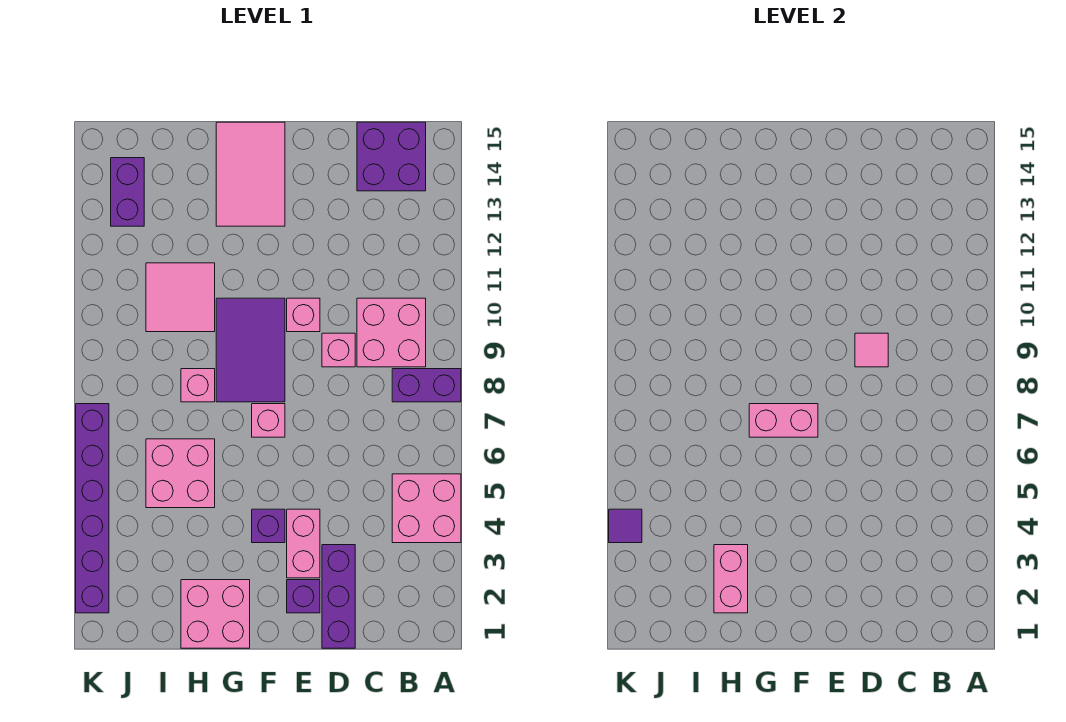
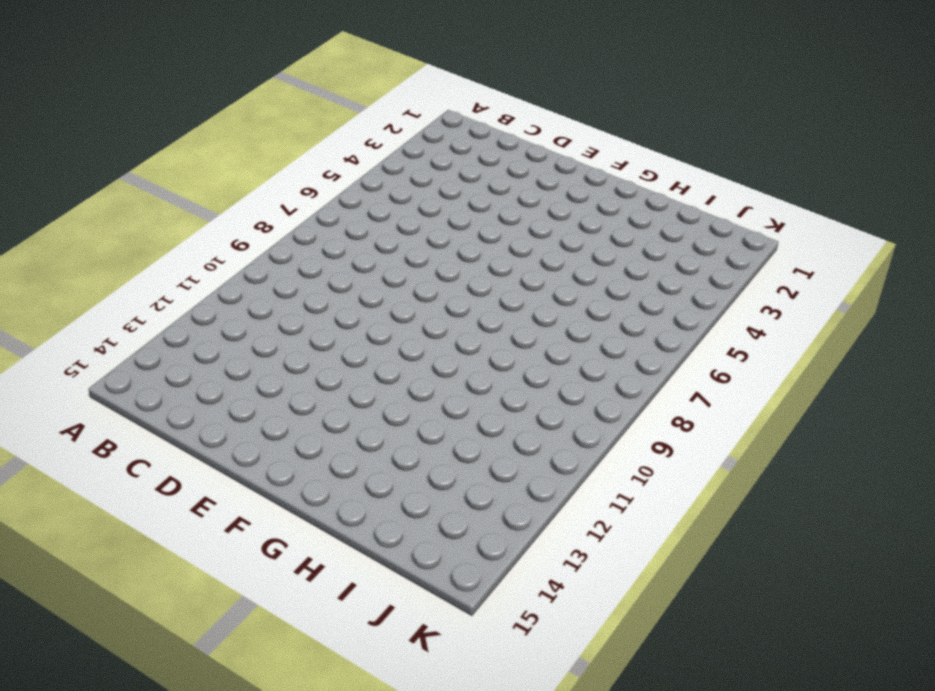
none -> pink brick A4:B5 level 1
none -> purple brick A8:B8 level 1
none -> pink brick B9:C10 level 1

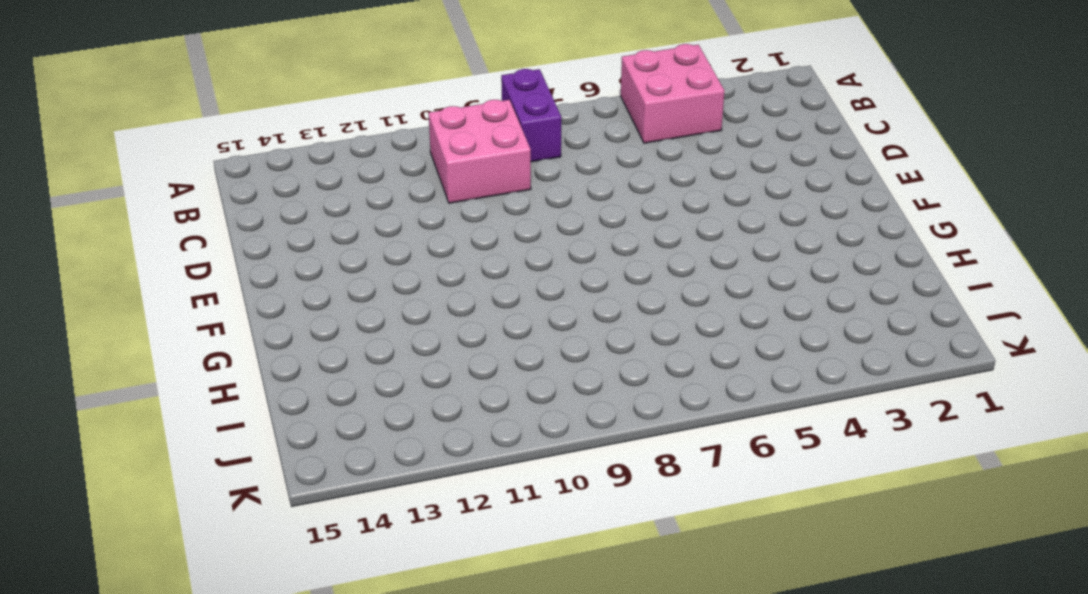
none -> purple brick B14:C15 level 1
none -> purple brick D1:D3 level 1
none -> pink brick D9 level 1

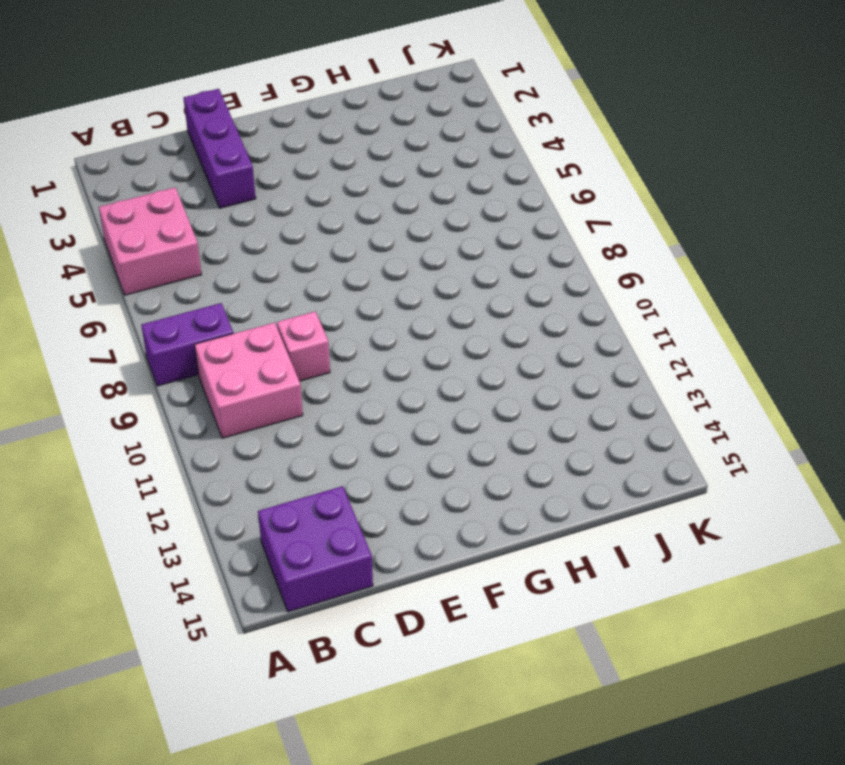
none -> purple brick E2 level 1
none -> pink brick E3:E4 level 1
none -> pink brick E10 level 1

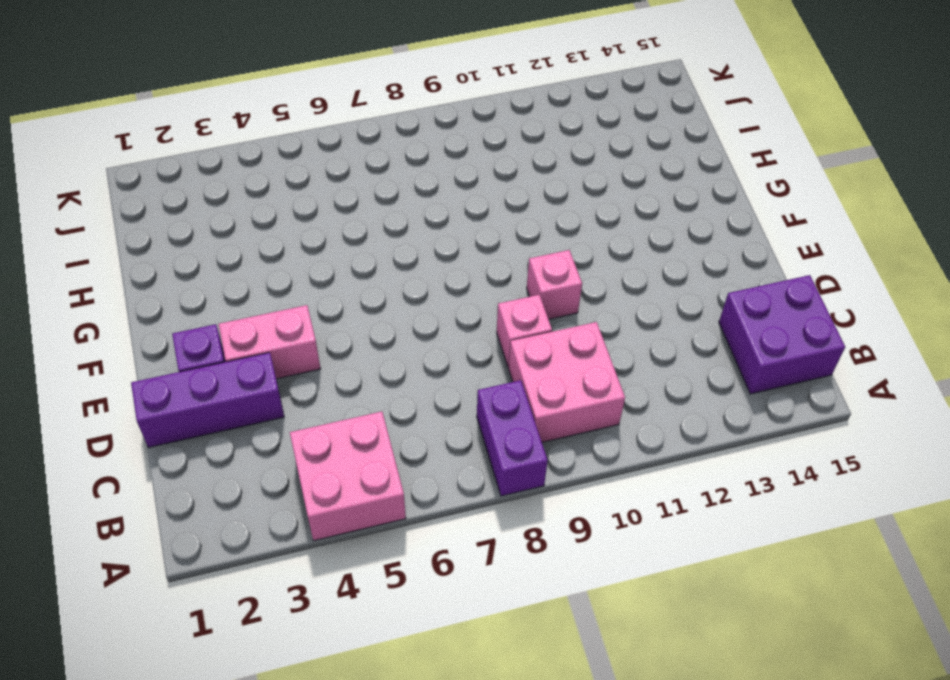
none -> purple brick F4 level 1
none -> pink brick F7 level 1
none -> purple tile F8:G10 level 1

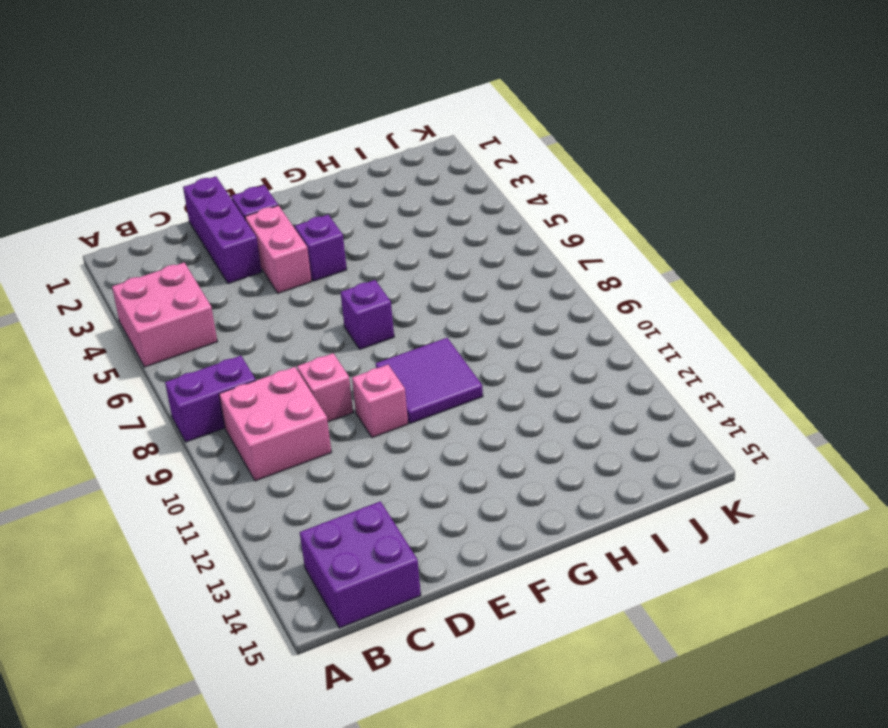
purple brick F7 level 1 -> pink brick F7 level 1
purple tile F9:G10 level 1 -> purple tile F8:G10 level 1
none -> pink tile F13:G15 level 1
none -> pink brick G1:H2 level 1
none -> pink brick H5:I6 level 1

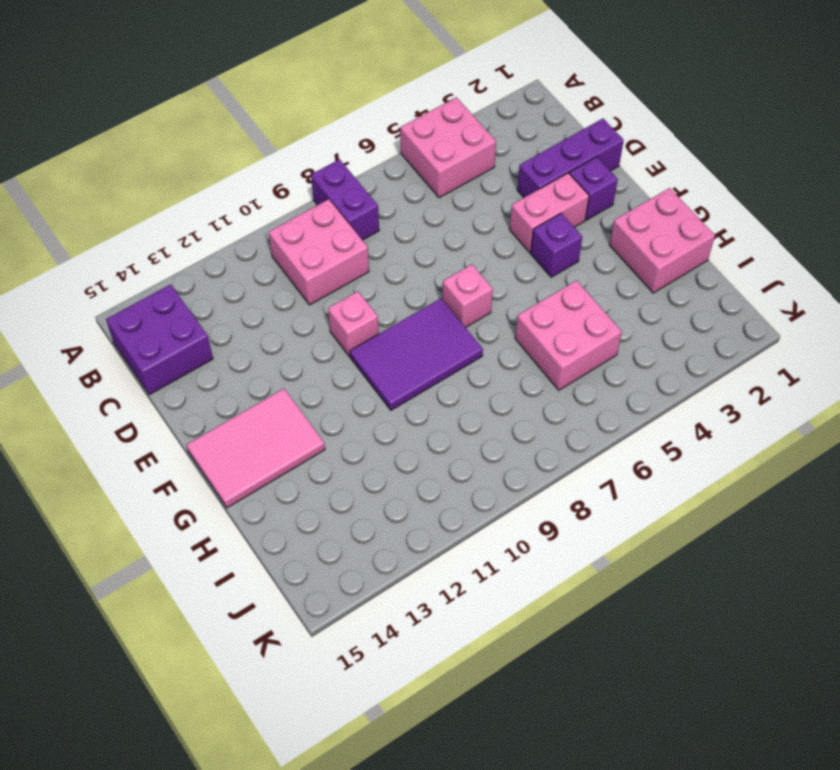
none -> pink brick D9 level 1
none -> pink brick H8 level 1
none -> pink tile H10:I11 level 1

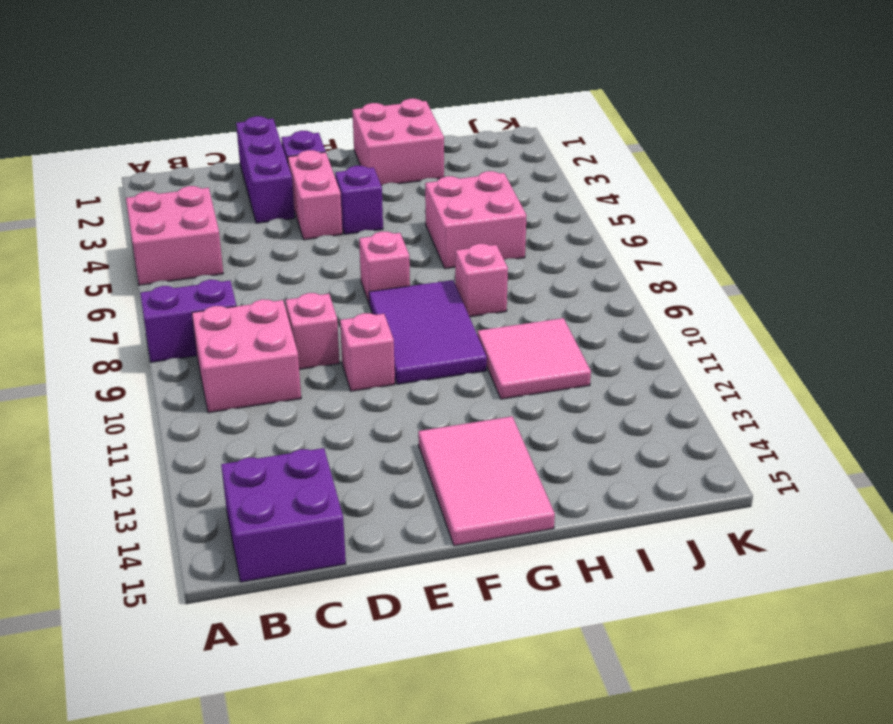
none -> purple brick J13:J14 level 1
none -> purple brick K2:K7 level 1
none -> pink tile D9 level 2

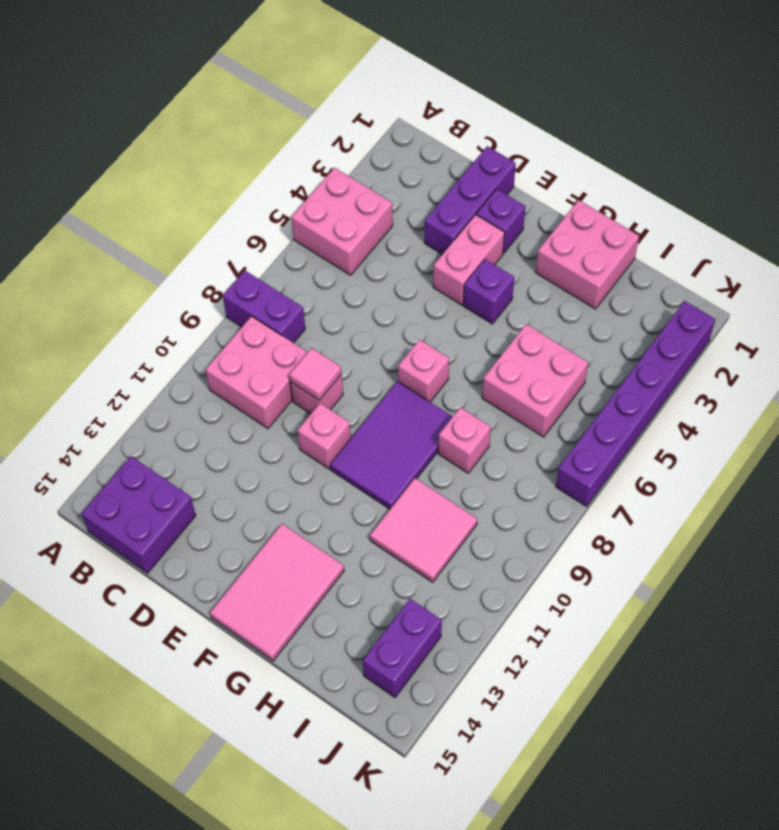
none -> pink brick F7:G7 level 2
none -> pink brick H2:H3 level 2
none -> purple tile K4 level 2

